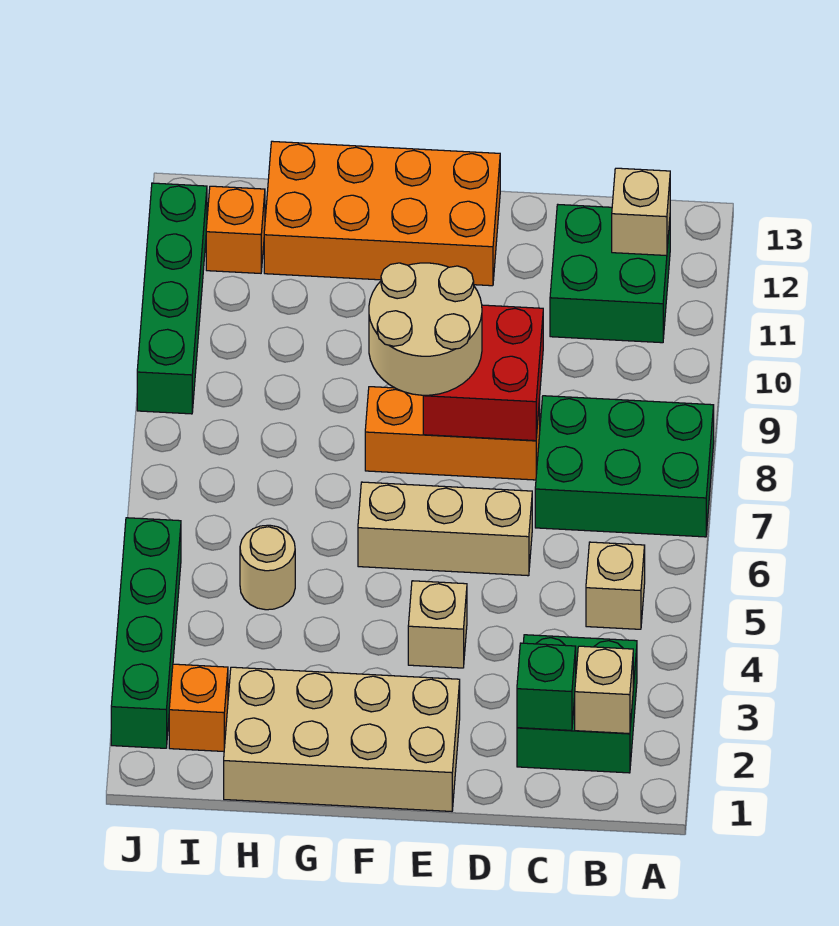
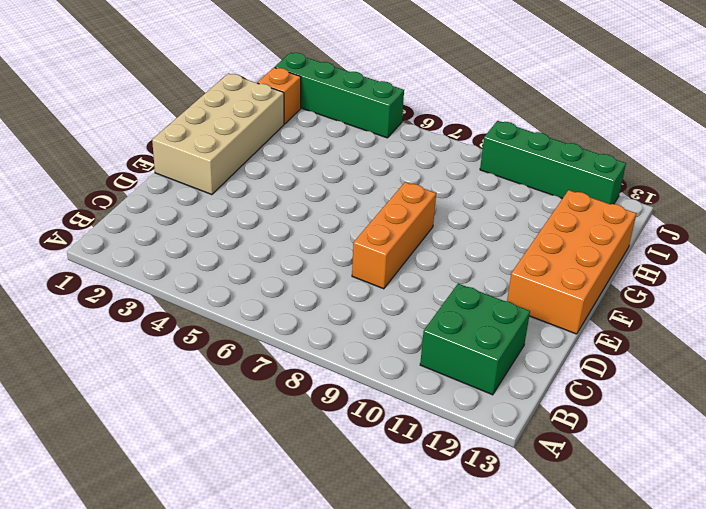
none -> green brick A7:C8 level 1
none -> green brick B2:C3 level 1
none -> tan brick B5 level 1

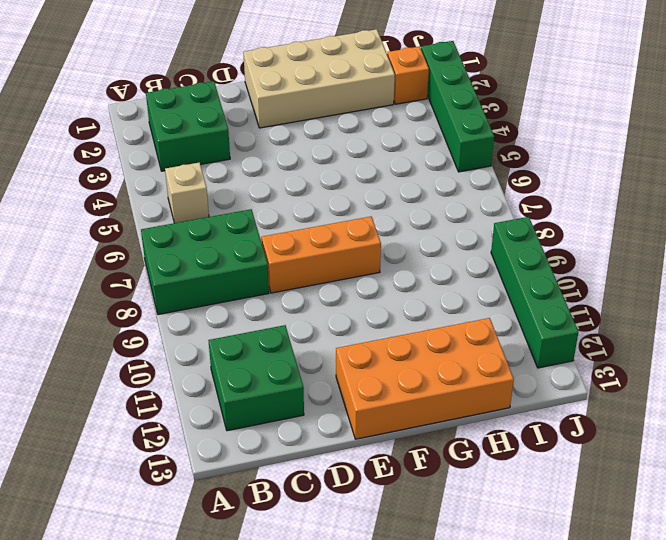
none -> tan brick D6:F6 level 1
none -> tan brick E4 level 1
none -> tan round brick H5 level 1

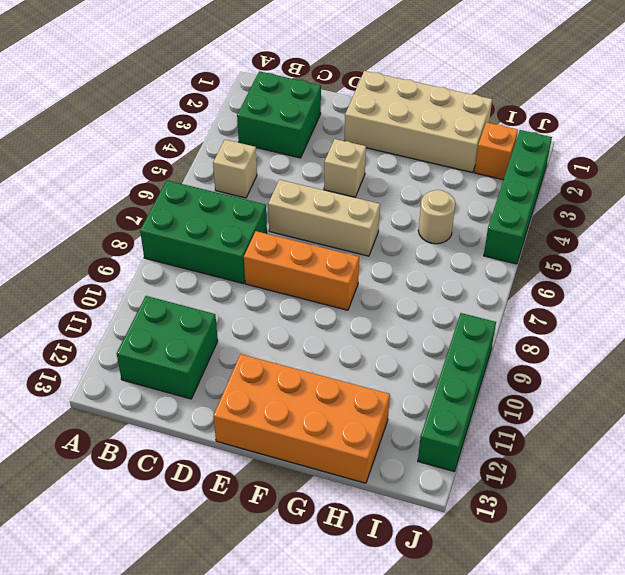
none -> orange brick I12 level 1
none -> tan brick B2 level 2
none -> tan brick B12 level 2

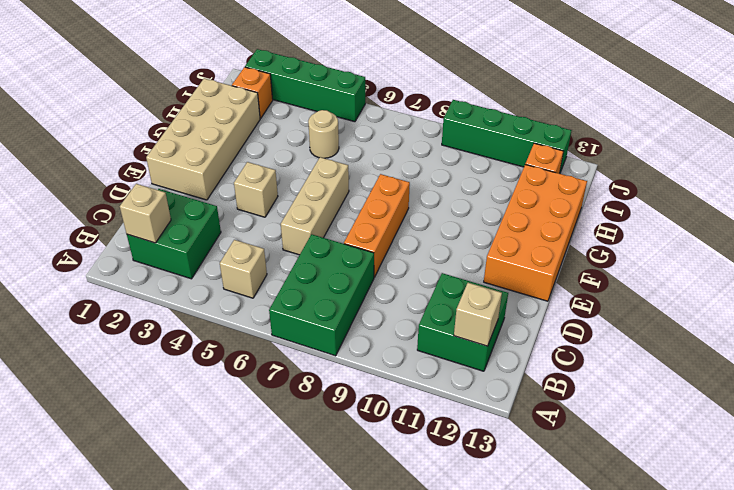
none -> green brick C2 level 2
none -> red brick D8:E9 level 2
none -> tan round brick E8:F9 level 3

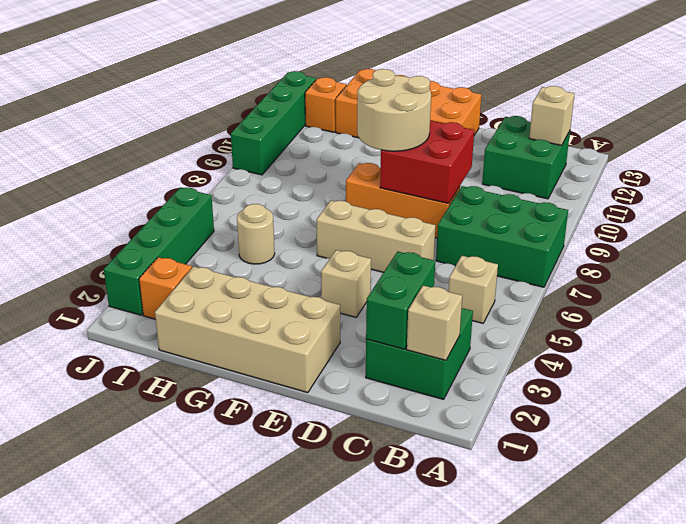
green brick C2:C3 level 2 -> green brick C2 level 2

